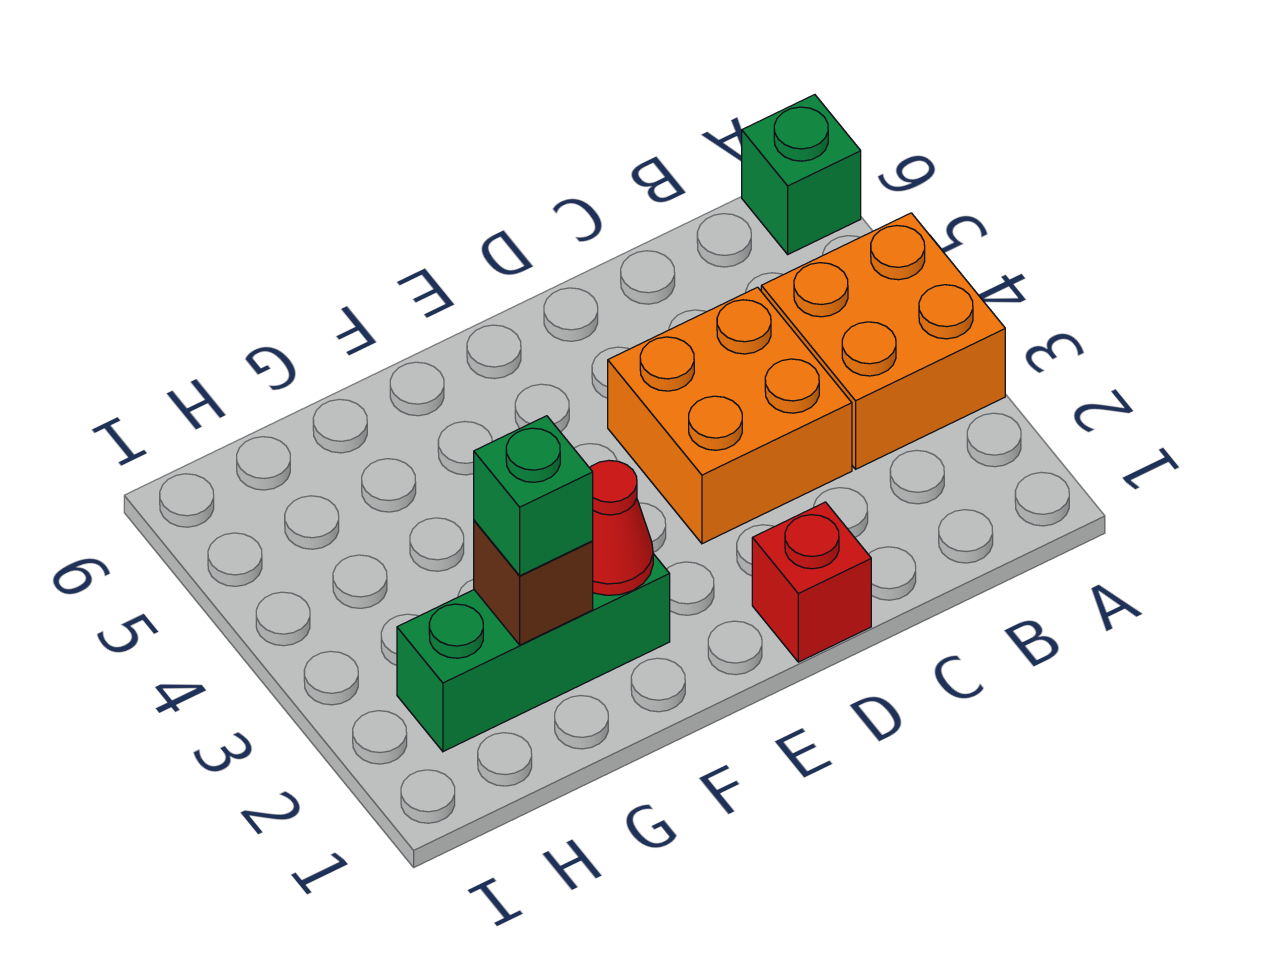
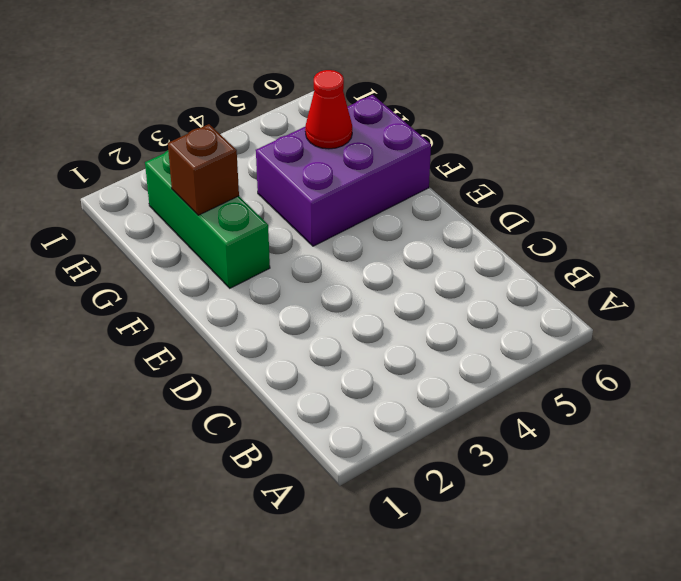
purple brick F4:G6 level 1 -> none
red cone G5 level 2 -> red cone F2 level 2
none -> orange brick A3:B4 level 1
none -> green brick A6 level 1

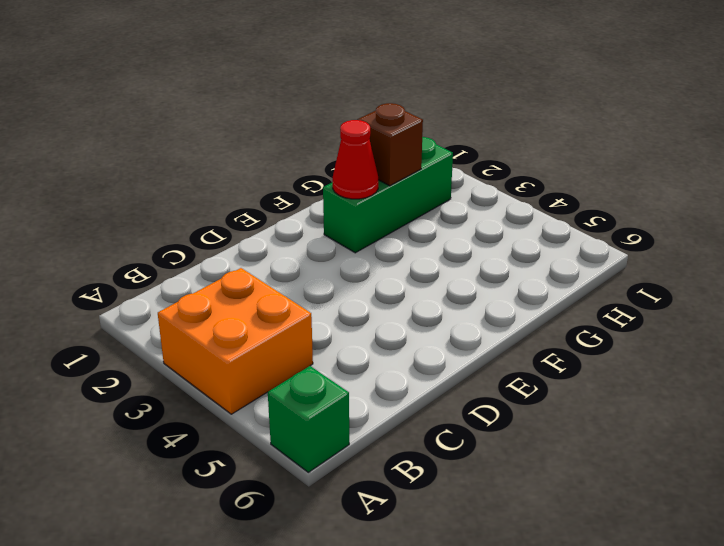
none -> orange brick C3:D4 level 1
none -> red brick D1 level 1

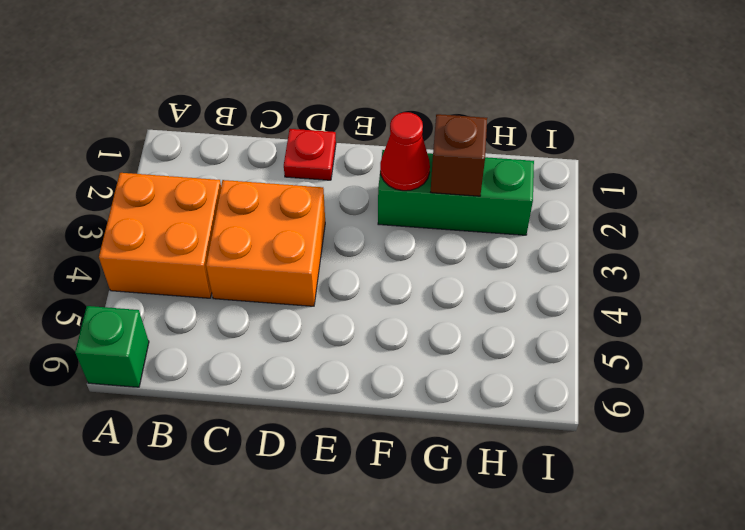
red plate D1 level 1 -> red brick D1 level 1
none -> green brick G2 level 3

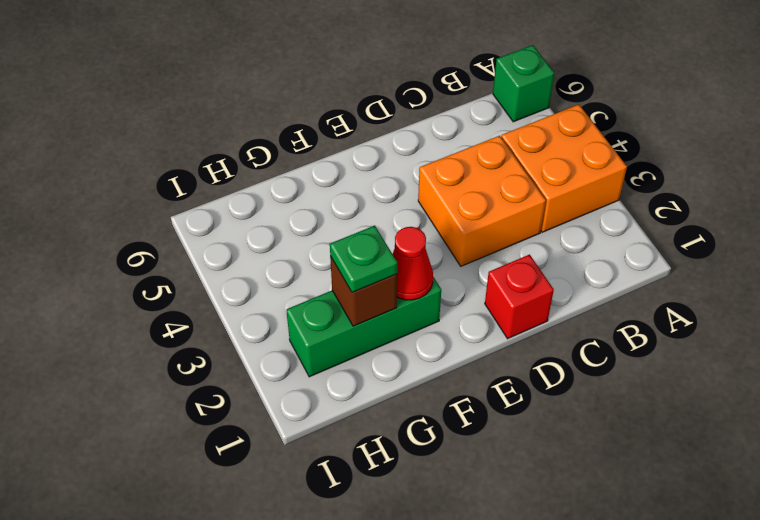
green plate G2 level 3 -> green brick G2 level 3

